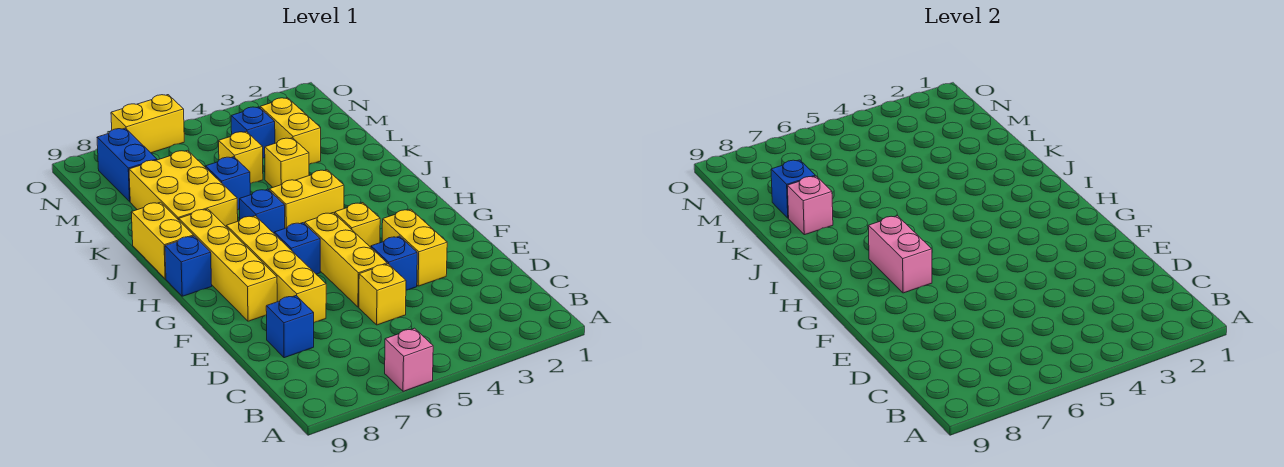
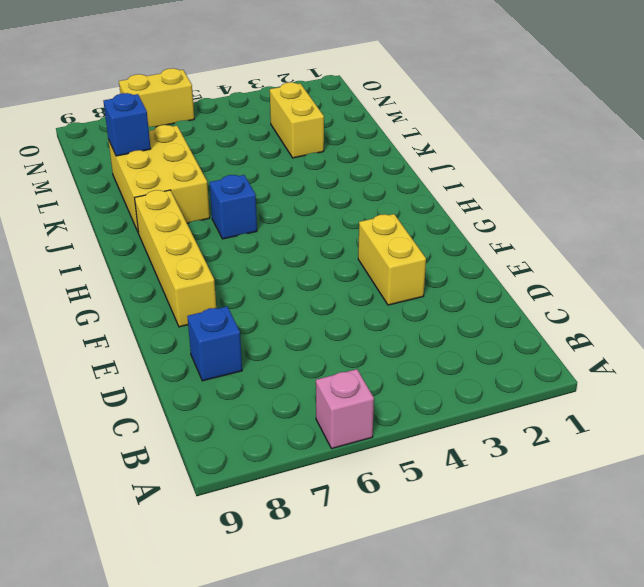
none -> yellow brick D5 level 1
none -> blue brick E4 level 1
none -> yellow brick E5:G5 level 1

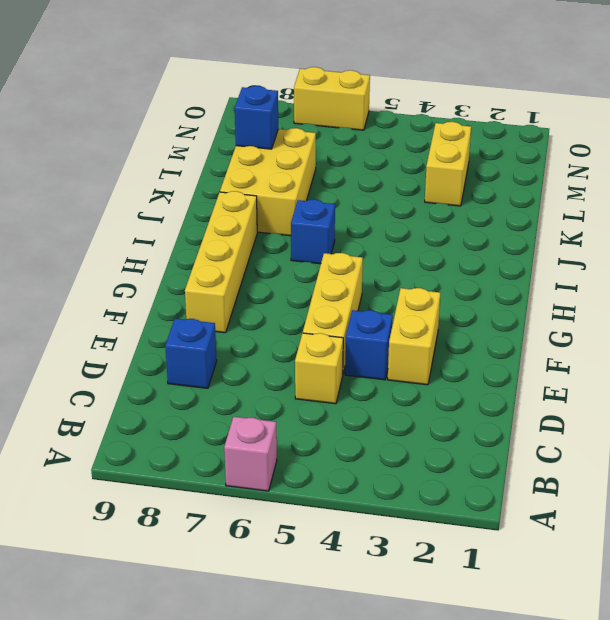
none -> yellow brick E7:H7 level 1
none -> yellow brick G4 level 1
none -> blue brick G6 level 1

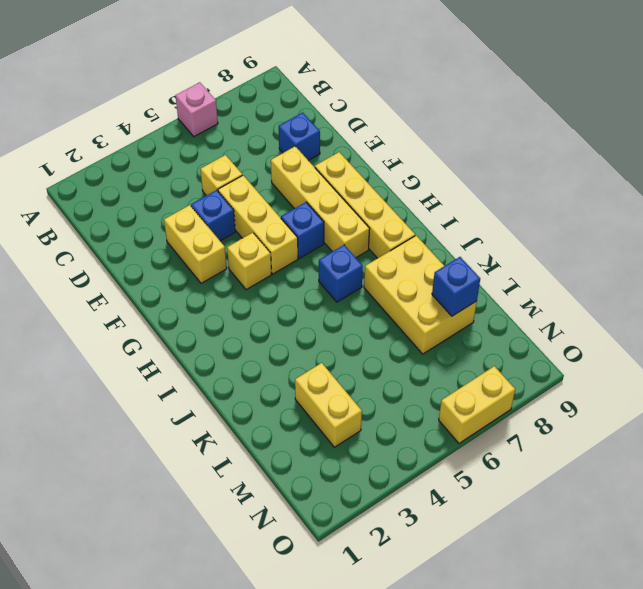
none -> blue brick H9 level 1
none -> yellow brick I4:I5 level 1
none -> yellow brick I9:J9 level 1

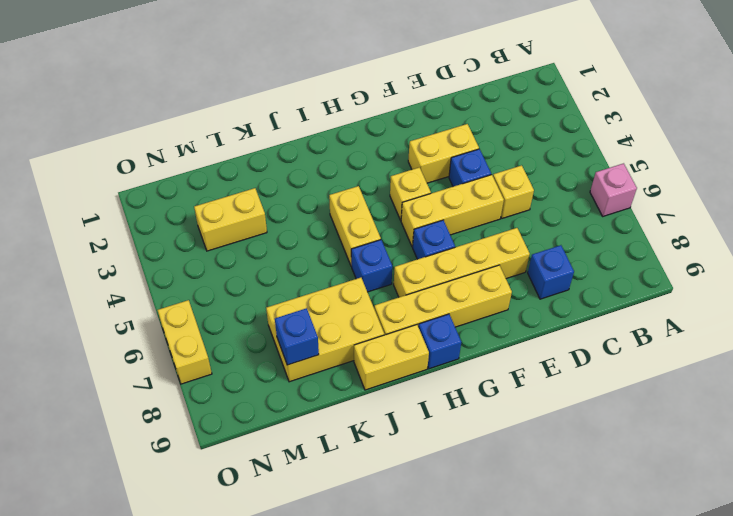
none -> yellow brick K4 level 1
none -> blue brick K6 level 1
none -> yellow brick L5 level 1

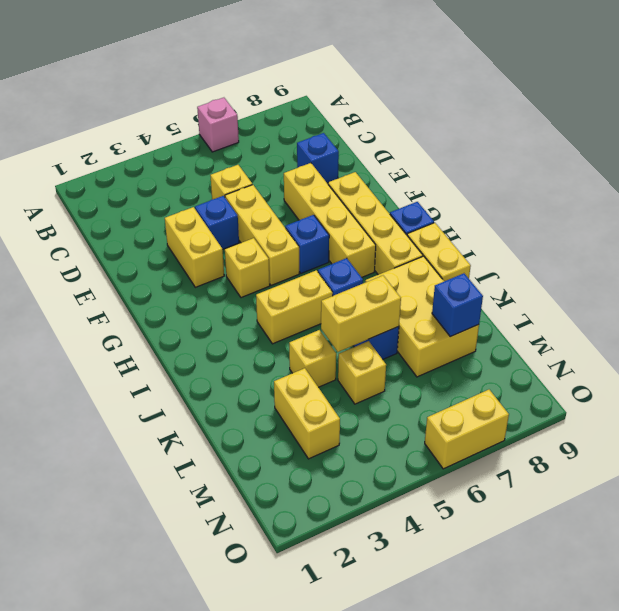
yellow brick K5:K6 level 2 -> none
none -> blue brick M4 level 1
none -> blue brick M8:N8 level 1
none -> pink brick G7:H7 level 2

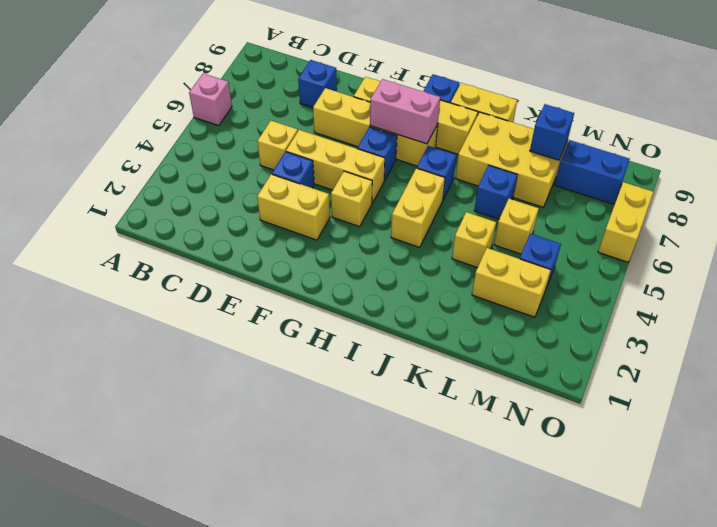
none -> pink brick K8 level 2

